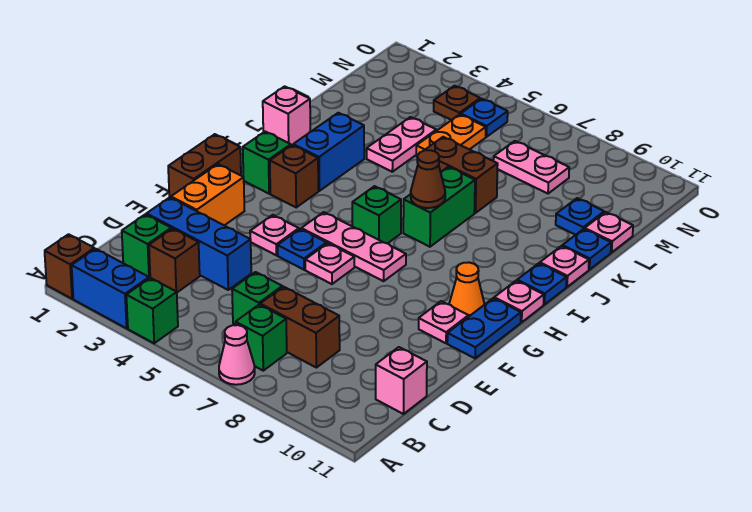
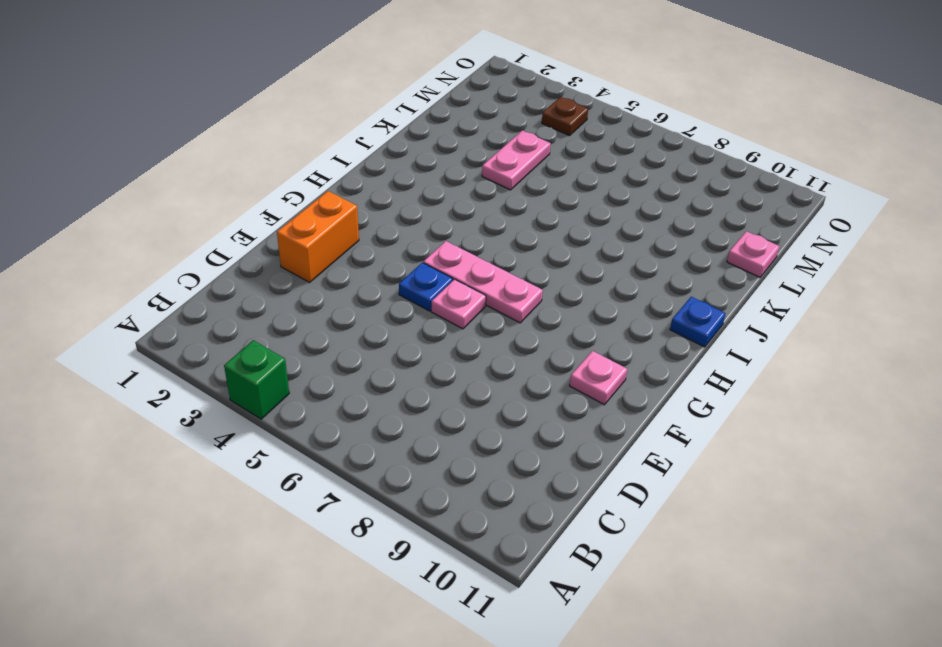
none -> brown brick A1 level 1
none -> blue brick A2:A3 level 1
none -> pink cone A7 level 1
none -> green brick B7 level 1

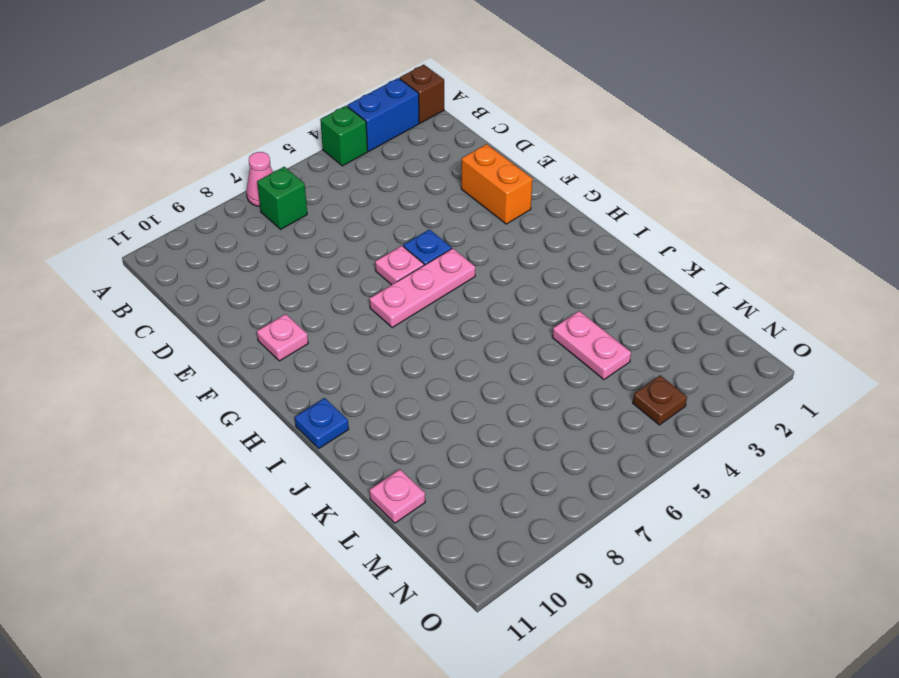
none -> green brick C2 level 1
none -> brown brick C3 level 1
none -> green brick C6 level 1
none -> brown brick C7:C8 level 1

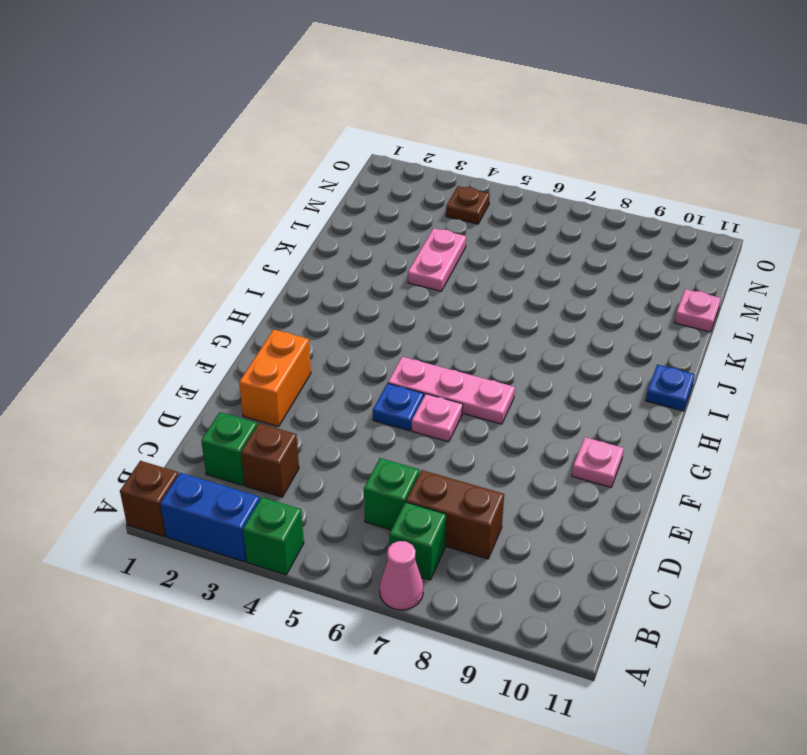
none -> pink brick C11 level 1
none -> blue brick D2:D4 level 1
none -> brown brick F1:G1 level 1
none -> pink plate F4 level 1

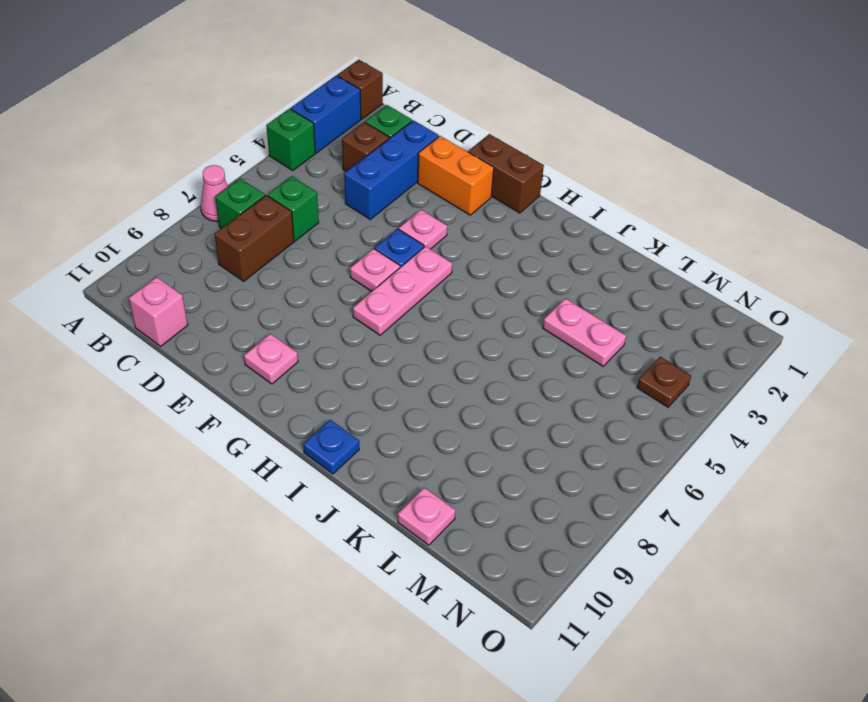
none -> blue plate F11:G11 level 1
none -> orange cone G10 level 1
none -> green brick H2 level 1
none -> brown brick H3 level 1

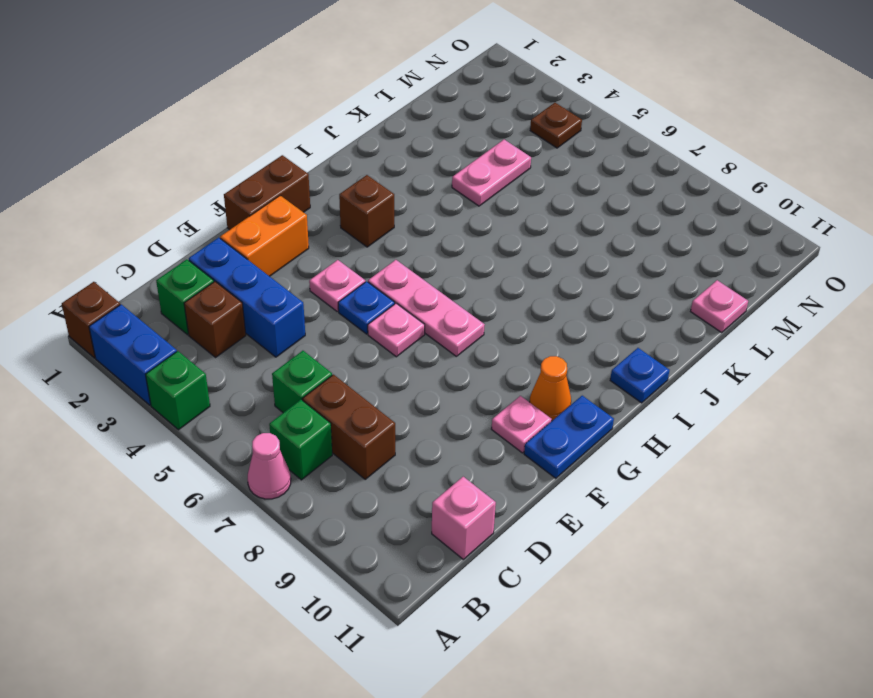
none -> green brick H2 level 1
none -> green brick H6 level 1
none -> pink plate H11 level 1
none -> blue brick I3:J3 level 1

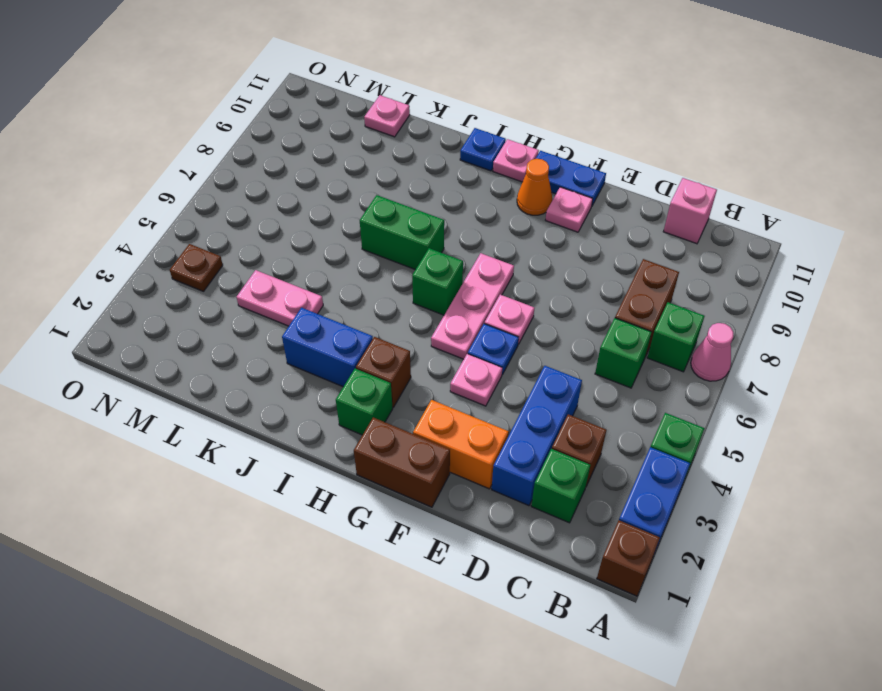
none -> pink brick J1 level 1
none -> pink plate J11 level 1
none -> brown brick K6:K7 level 1
none -> blue plate K11 level 1

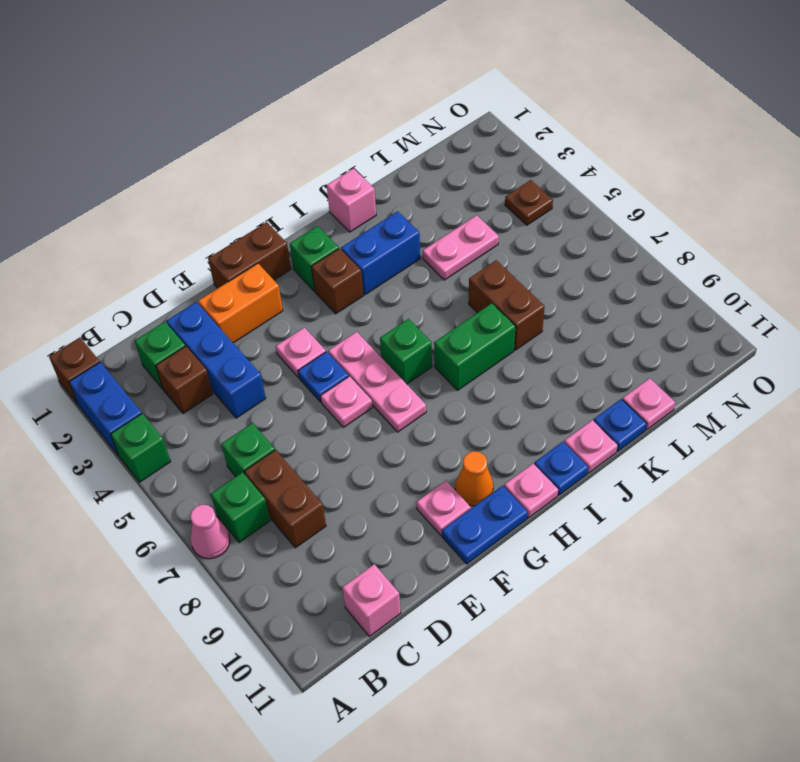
none -> orange plate L5:M5 level 1
none -> blue plate L10 level 1
none -> pink plate M7:M8 level 1
none -> blue plate N5 level 1

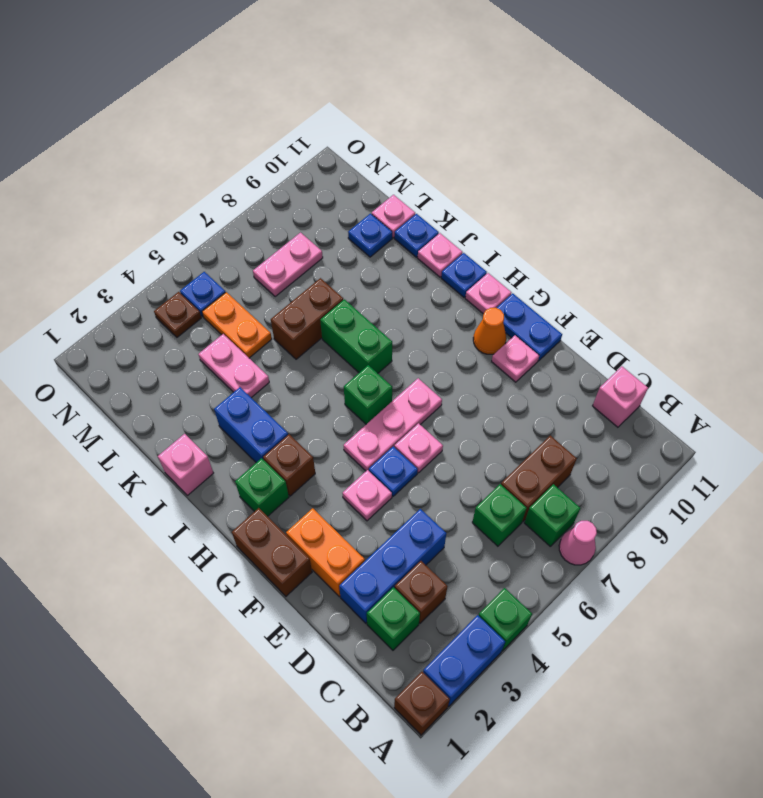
none -> brown cone I7 level 2

